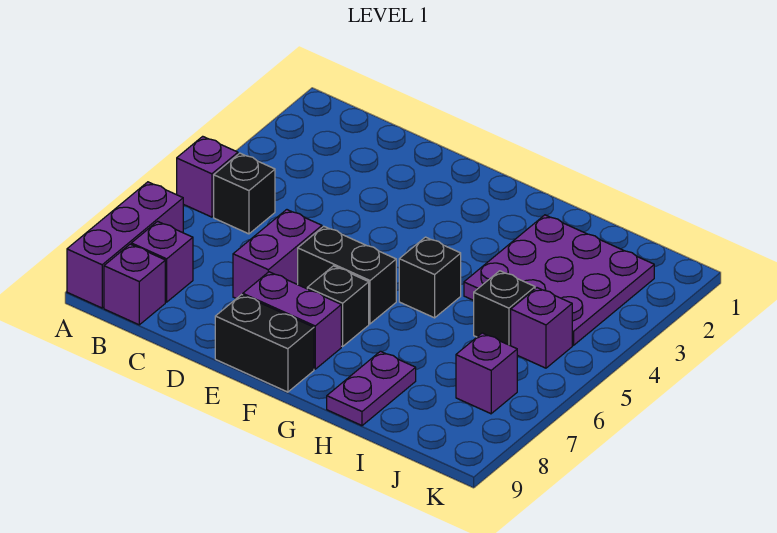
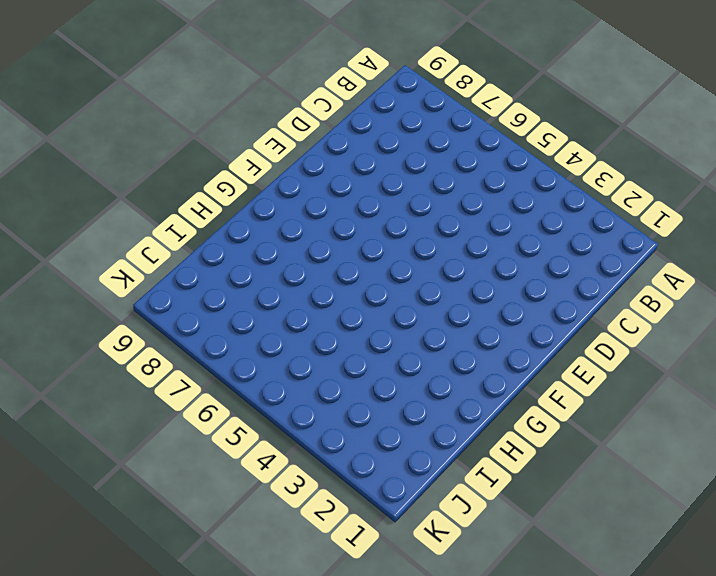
none -> purple brick A5 level 1
none -> purple brick A7:A9 level 1
none -> black brick B5 level 1

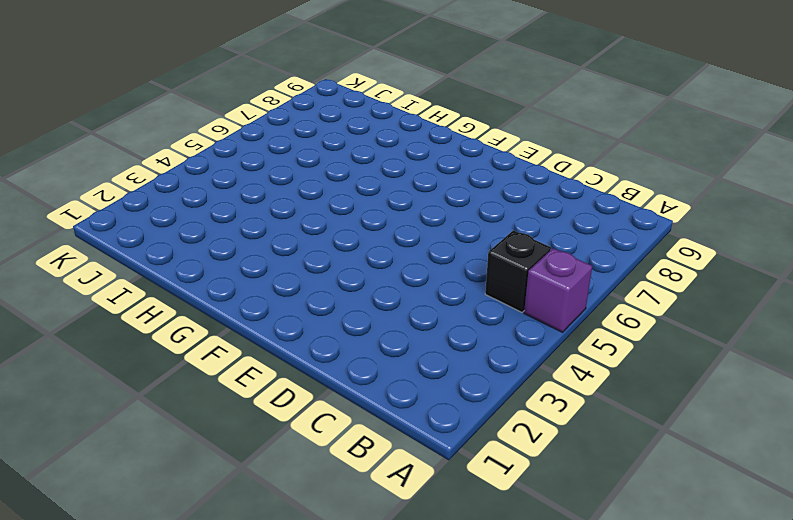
none -> purple brick A7:A9 level 1
none -> purple brick B8 level 1
none -> purple brick B9 level 1

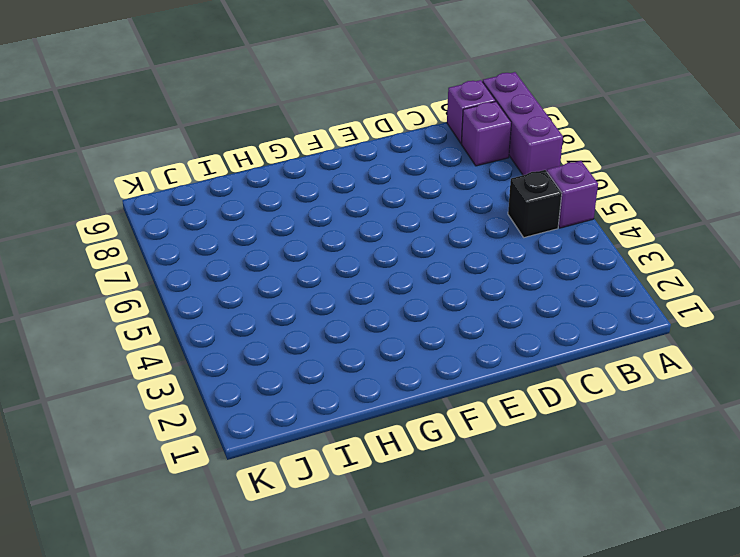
none -> purple brick D6:D7 level 1
none -> black brick E6:F6 level 1
none -> purple brick E8:F8 level 1

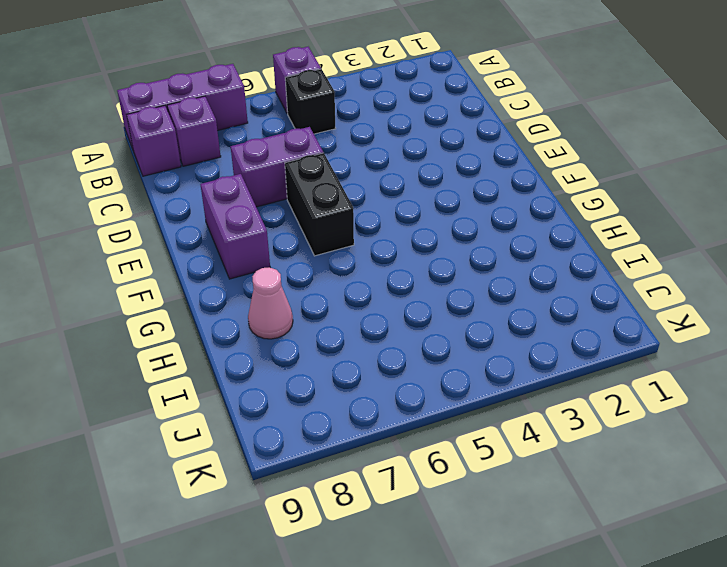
pink cone H8 level 1 -> purple plate H8:H9 level 1
none -> black brick E9:F9 level 1
none -> black brick F7 level 1
none -> black brick G5 level 1

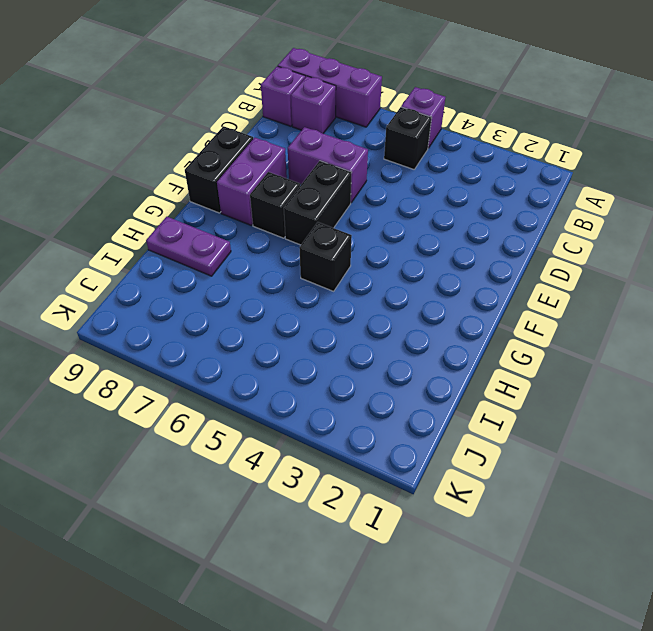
none -> purple plate H2:J4 level 1
none -> black brick I5 level 1
none -> purple brick J5 level 1

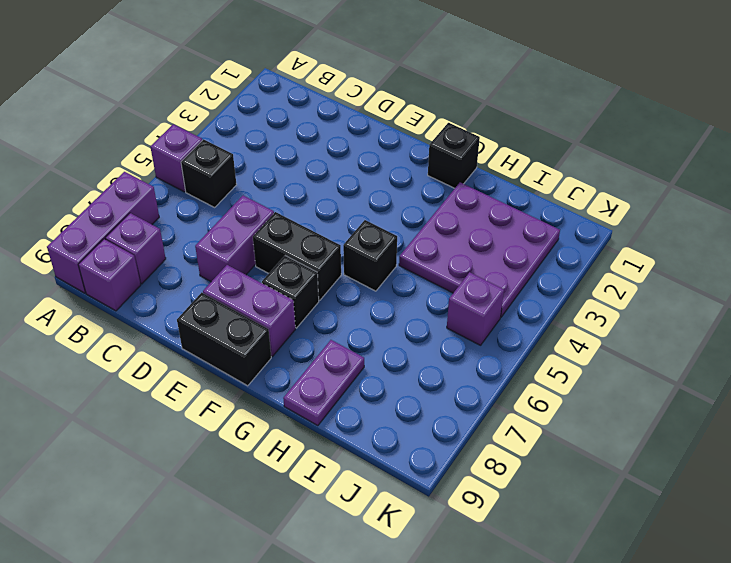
black brick G1 level 1 -> black brick I5 level 1
none -> purple brick J7 level 1

